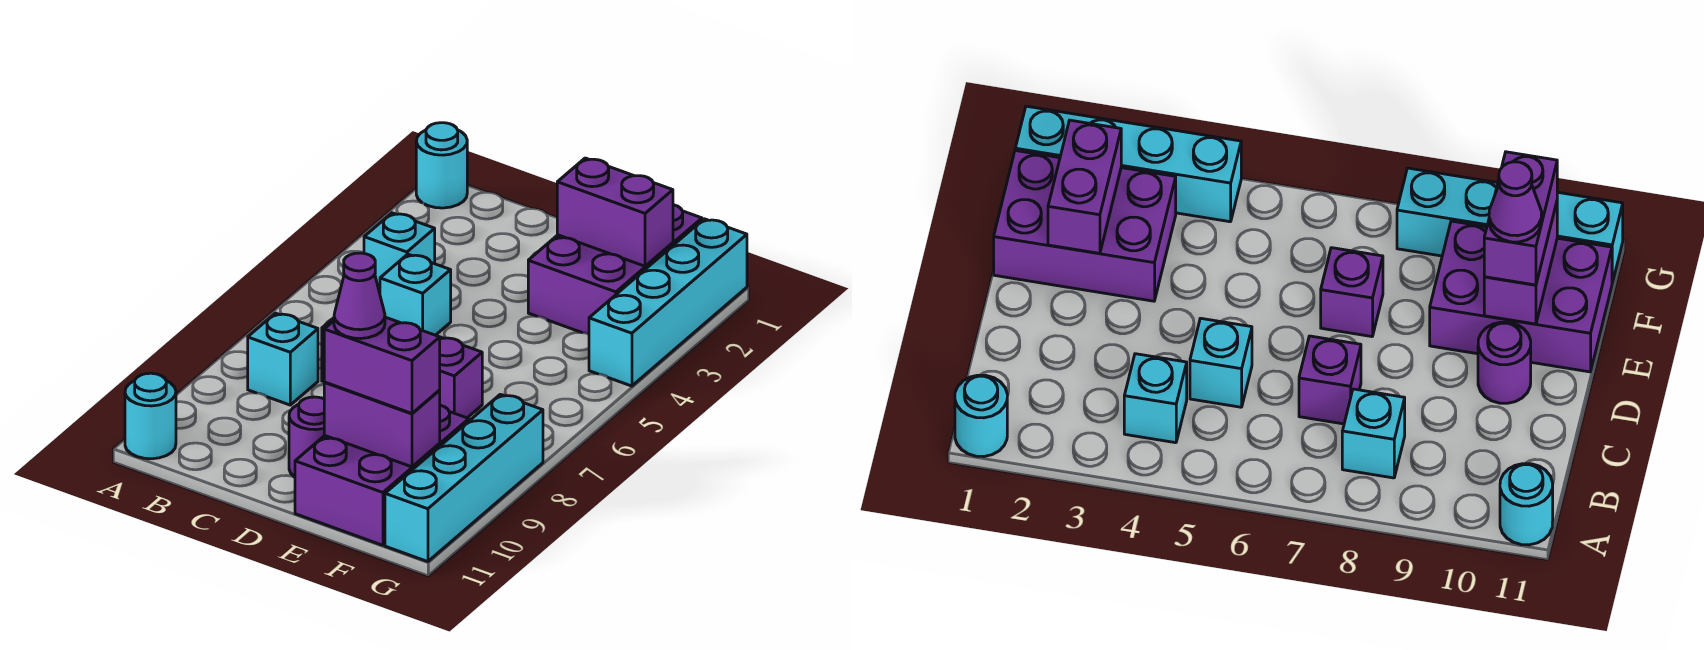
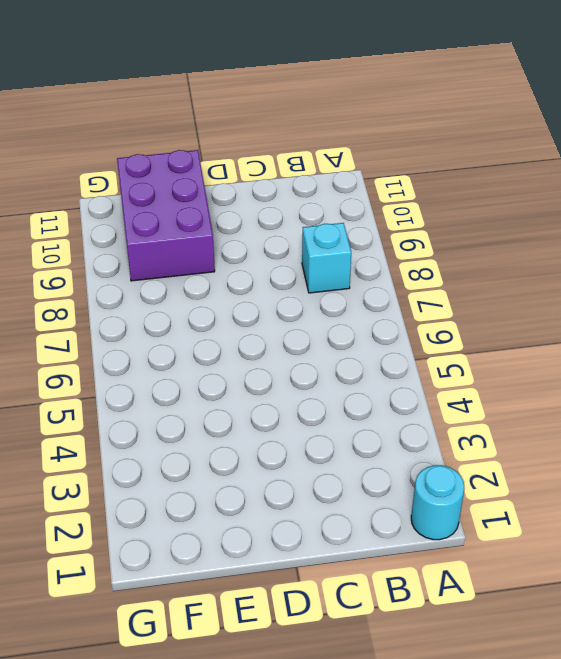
none -> cyan round brick A11 level 1
none -> cyan brick B4 level 1
none -> cyan brick C5 level 1

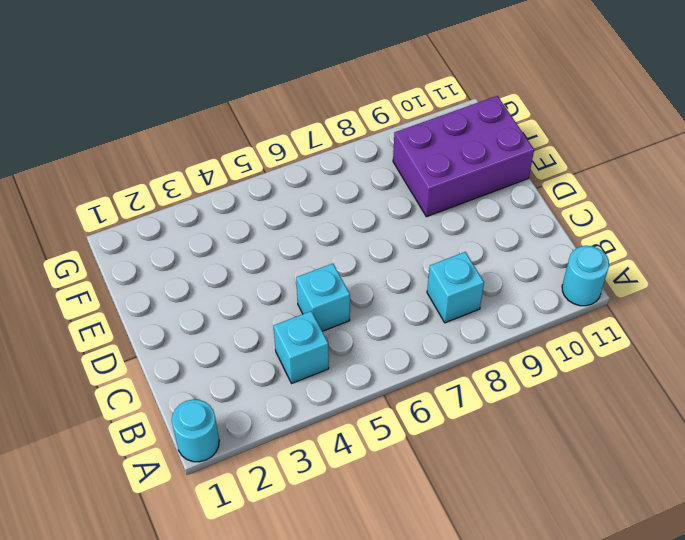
none -> purple brick C7 level 1
none -> purple round brick D10 level 1
none -> purple brick E1:F3 level 1

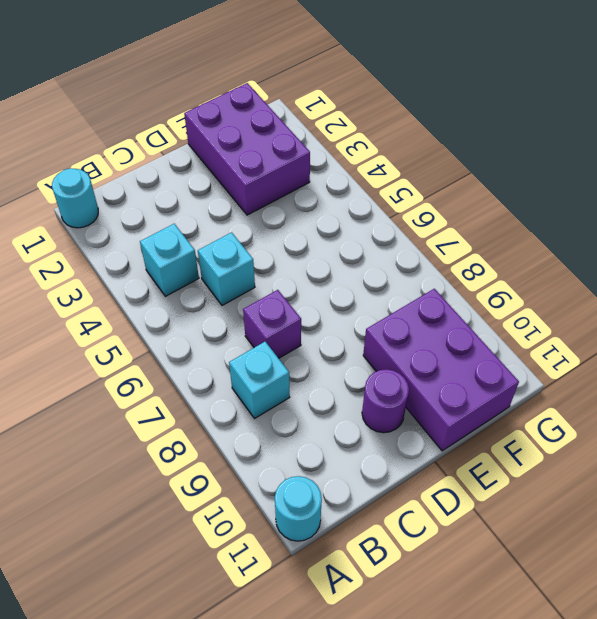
none -> purple brick E7 level 1
none -> cyan brick G1:G4 level 1
none -> cyan brick G8:G11 level 1

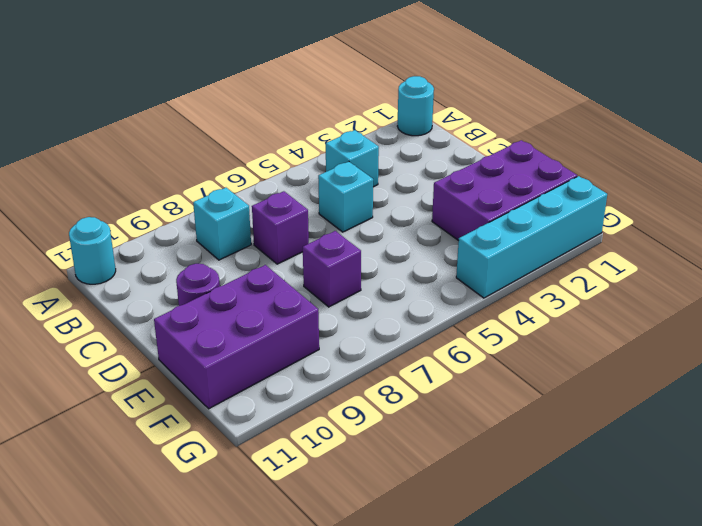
none -> cyan brick G8:G11 level 1
none -> purple brick E2:F2 level 2
none -> purple brick E10:F10 level 2

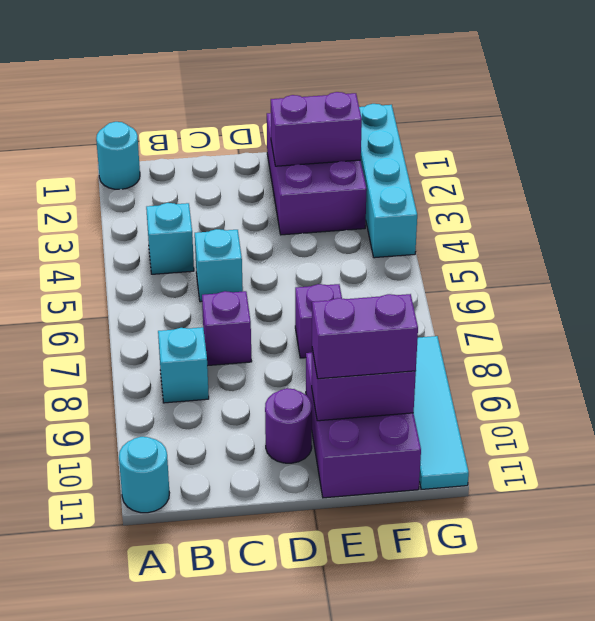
cyan tile G8:G11 level 1 -> cyan brick G8:G11 level 1
none -> purple cone E10 level 4

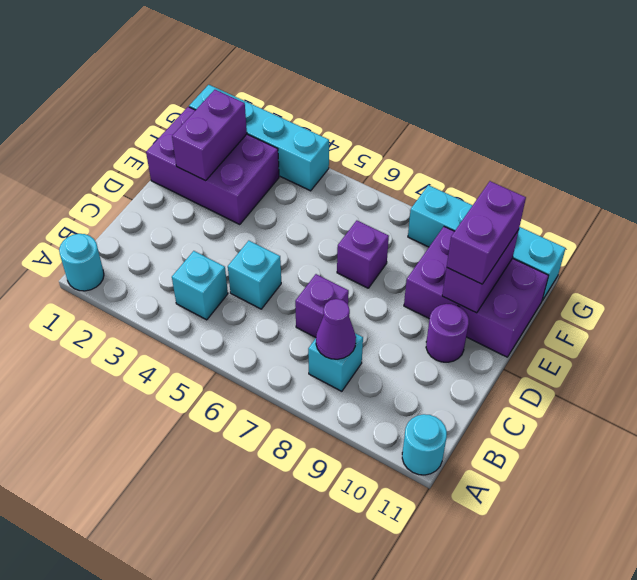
purple cone B8 level 2 -> purple cone E10 level 4

